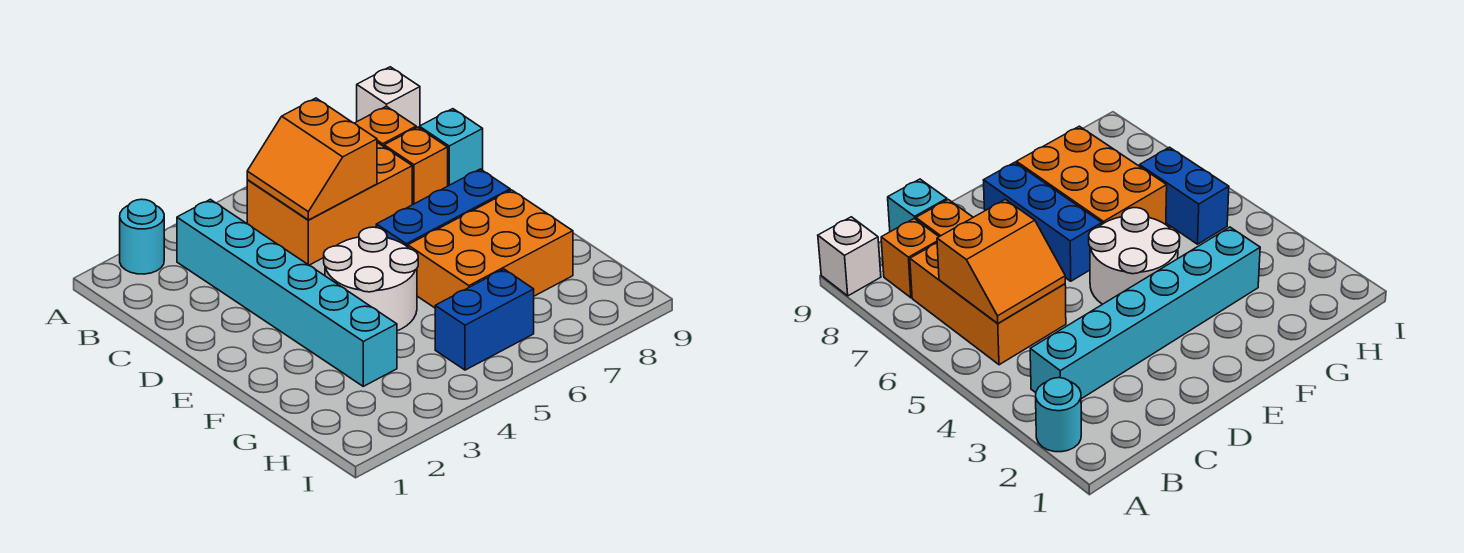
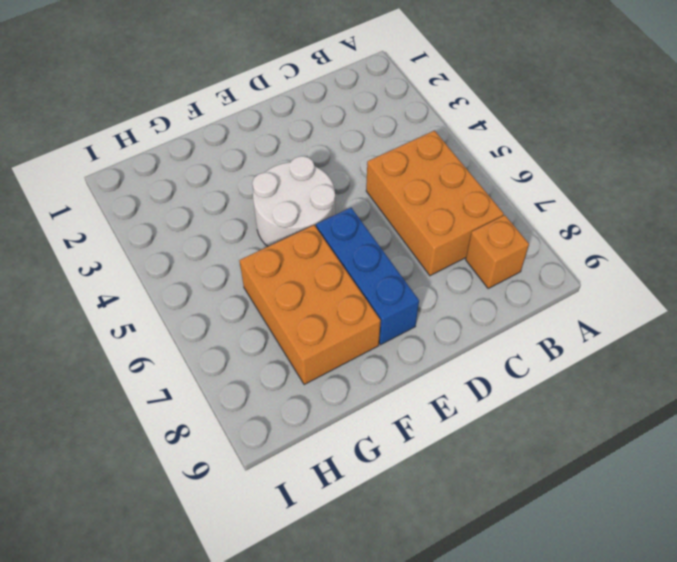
none -> cyan round brick A2 level 1
none -> white brick A9 level 1
none -> cyan brick B3:G3 level 1

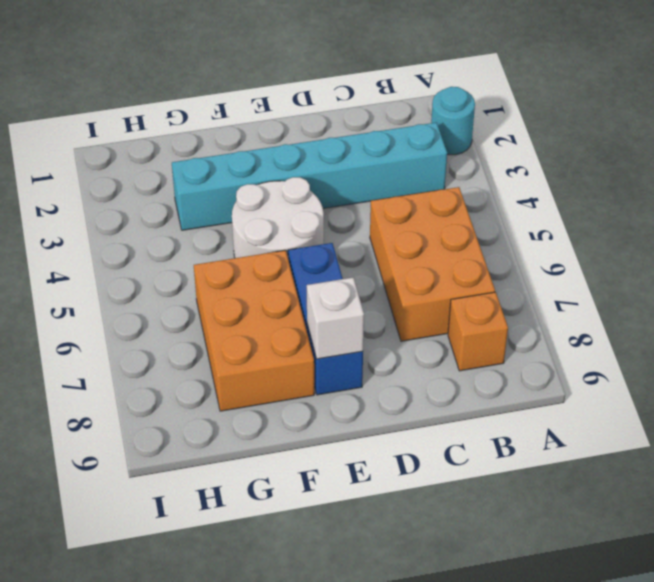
white brick E8 level 2 -> white brick A9 level 1
none -> orange brick C8 level 1
none -> cyan brick C9 level 1
none -> blue brick H5:H6 level 1

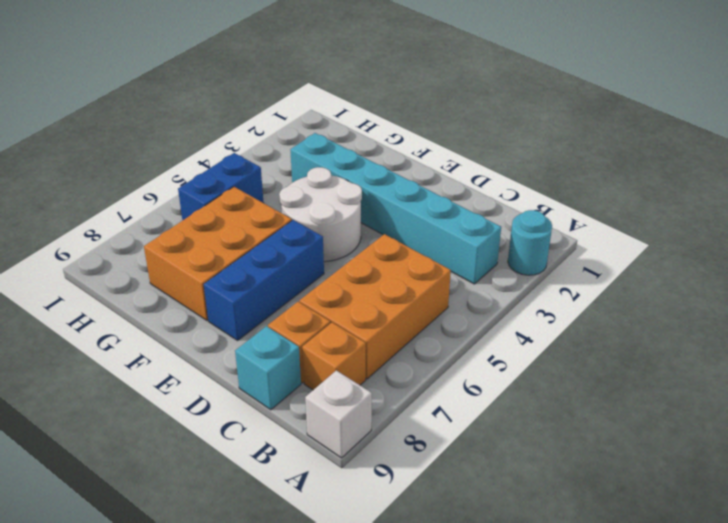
none -> orange slope B5:C6 level 2 top 6

